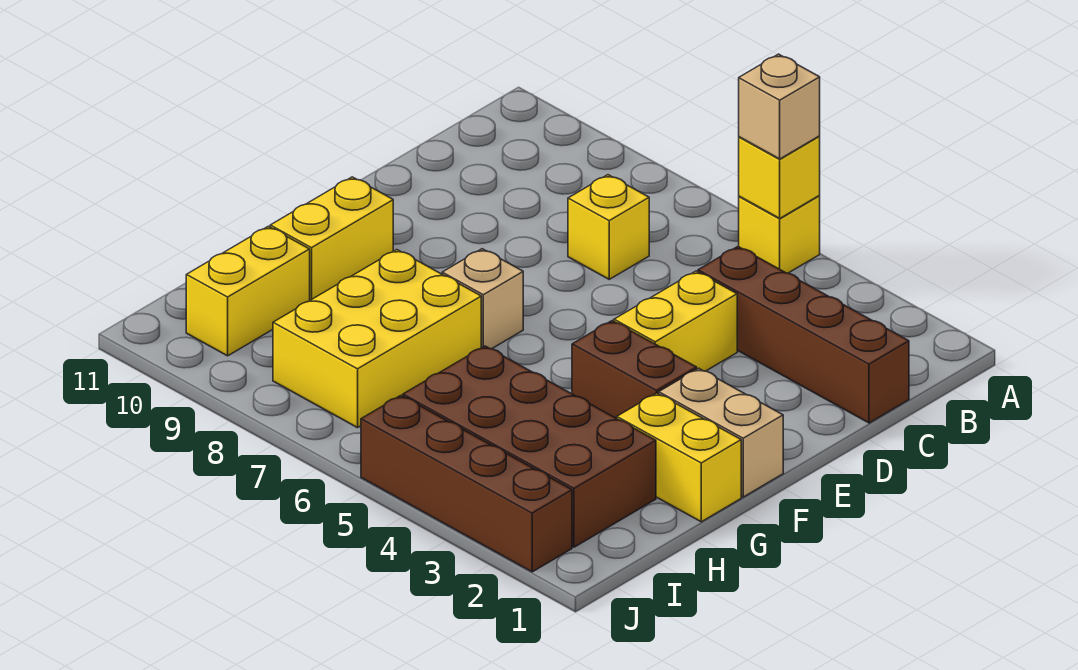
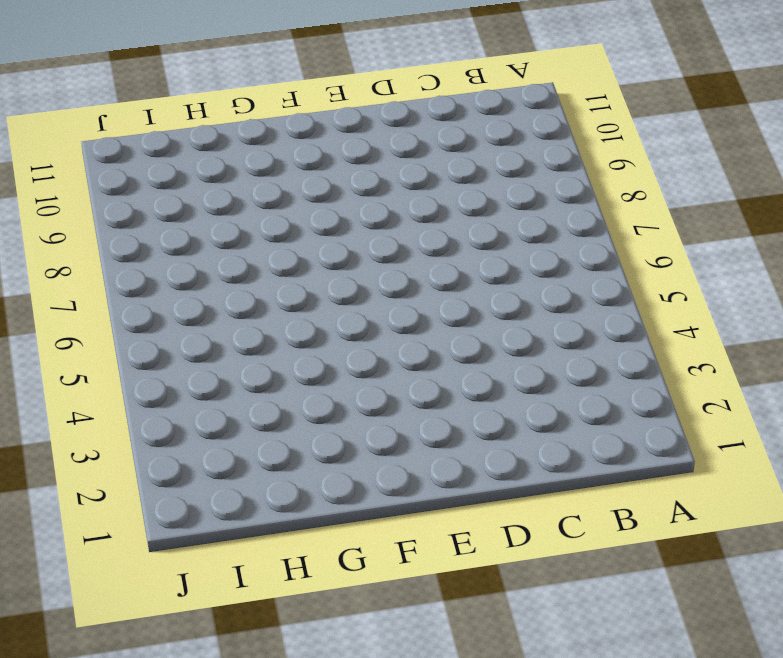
none -> yellow brick A5 level 1
none -> brown brick C1:C4 level 1
none -> yellow brick C7 level 1

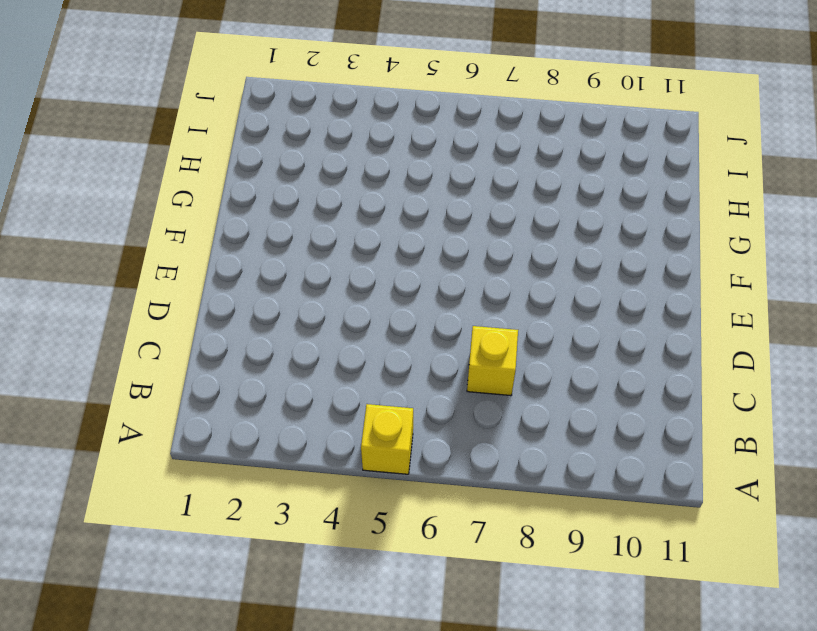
none -> brown brick C1:C4 level 1
none -> yellow brick D4:E4 level 1
none -> tan brick F1:F2 level 1

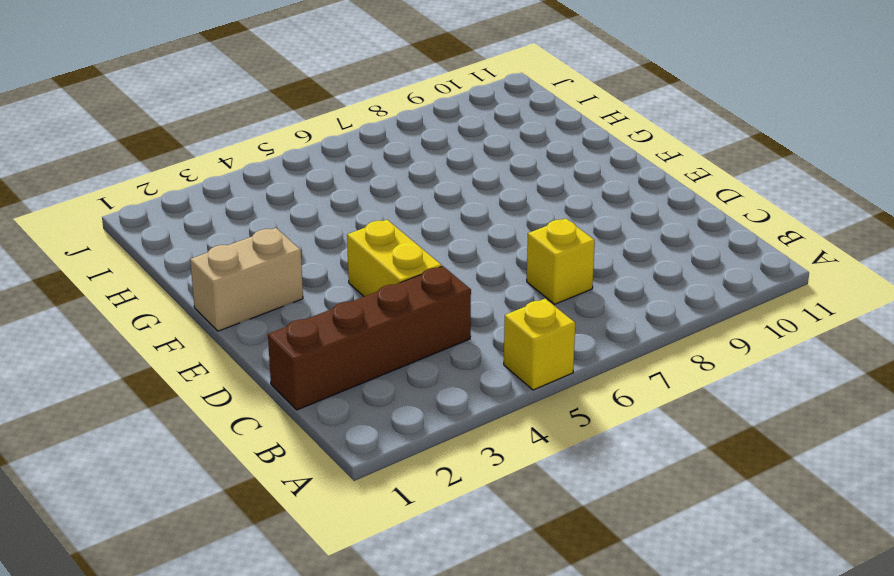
none -> brown brick F3:F4 level 1
none -> tan brick F7 level 1
none -> yellow brick F10:G10 level 1

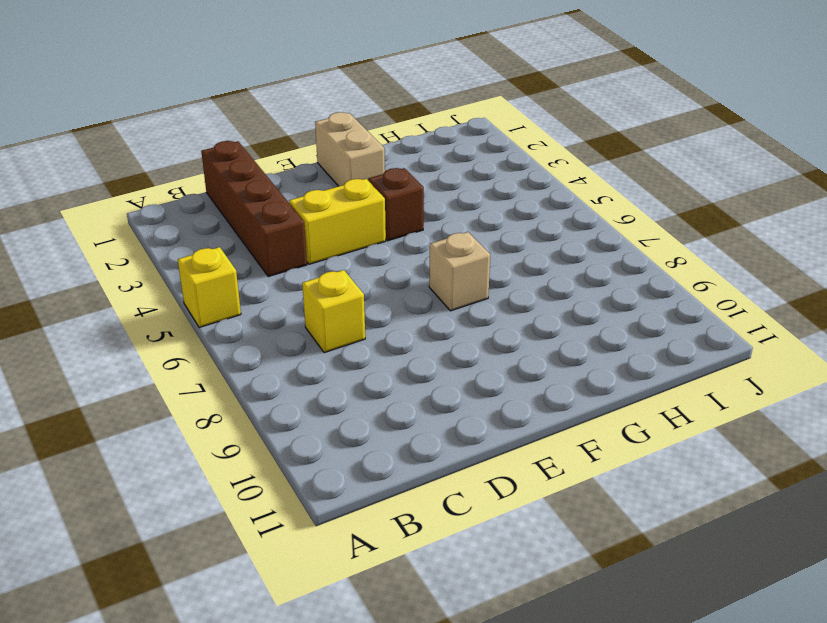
brown brick F4 level 1 -> brown brick F3:F4 level 1
none -> yellow brick F10:G10 level 1
none -> yellow brick G1:G2 level 1
none -> yellow brick G7:I8 level 1

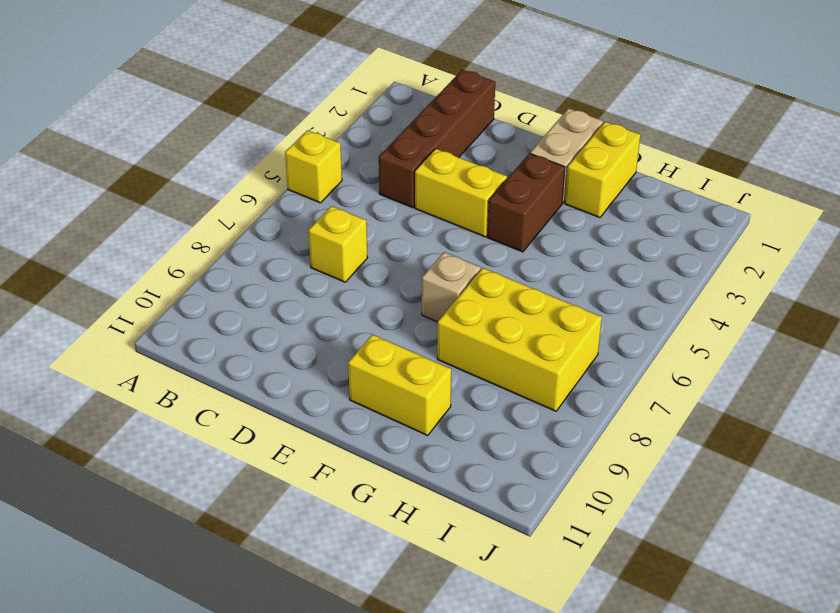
none -> brown brick H2:I5 level 1
none -> yellow brick H10:I10 level 1
none -> brown brick J2:J5 level 1

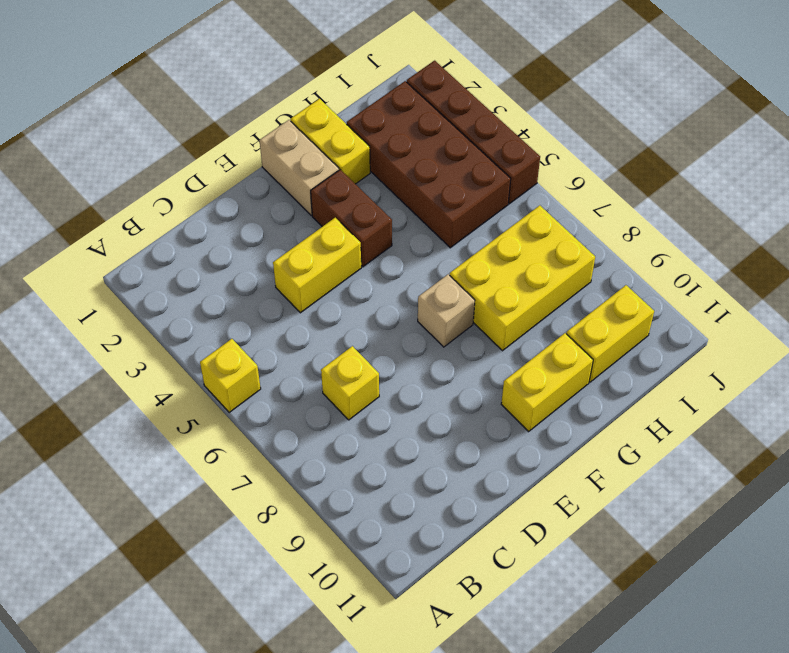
none -> brown brick C1:C4 level 1
none -> yellow brick A5 level 2
none -> tan brick A5 level 3

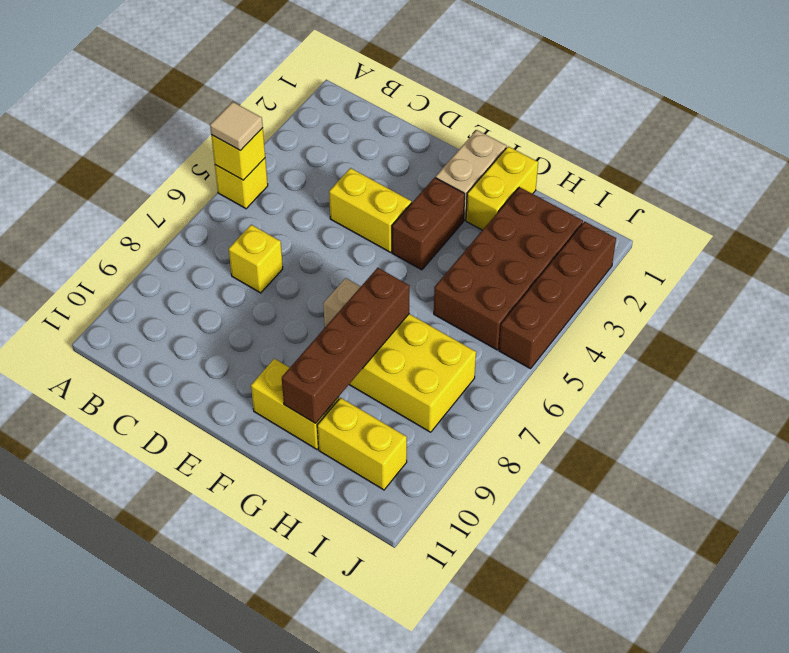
tan tile A5 level 3 -> tan brick A5 level 3
brown brick G7:G10 level 2 -> brown brick C1:C4 level 1

